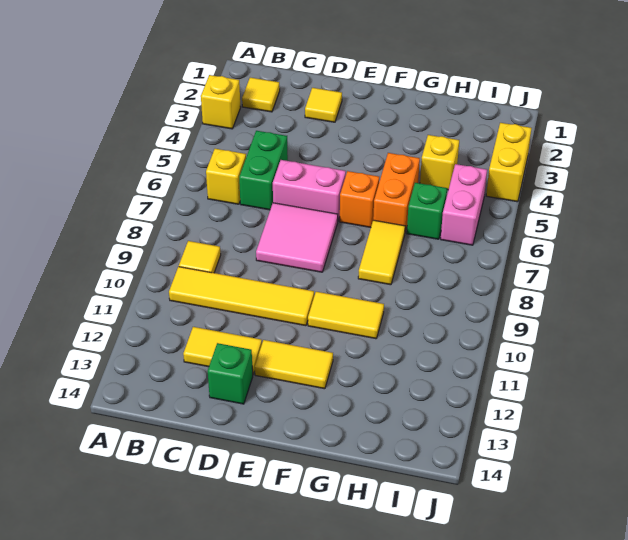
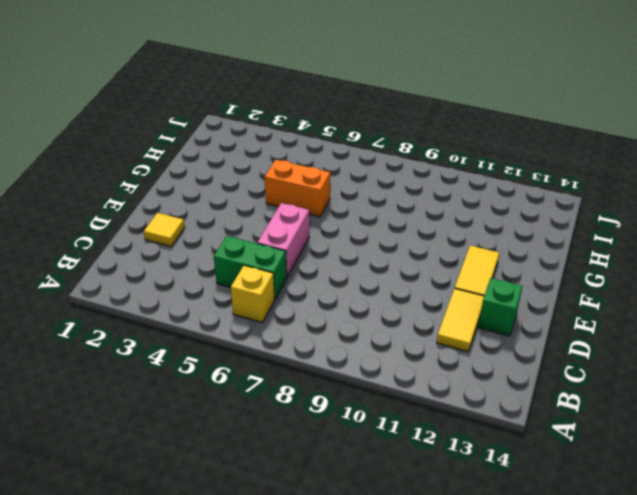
none -> yellow brick A3 level 1
none -> yellow tile B2 level 1
none -> yellow tile B9 level 1

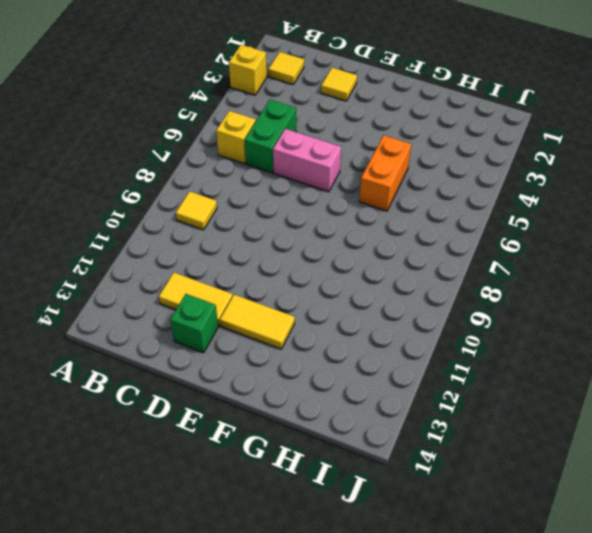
none -> yellow tile B10:E10 level 1
none -> pink tile D7:E8 level 1
none -> orange brick F6 level 1

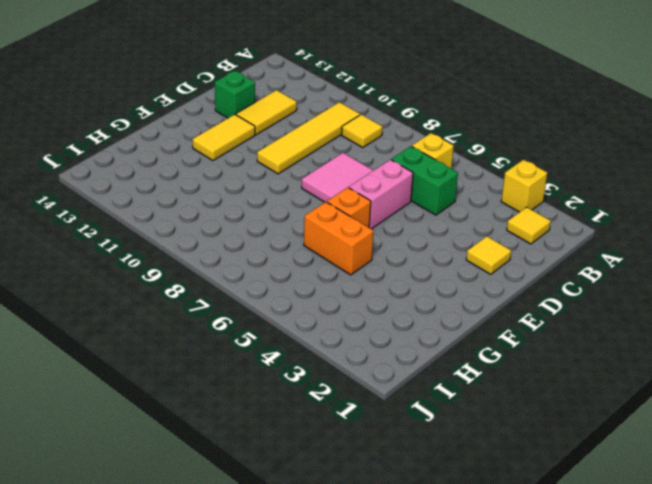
none -> yellow tile F10:G10 level 1
none -> yellow tile G7:G8 level 1
none -> yellow brick H4 level 1

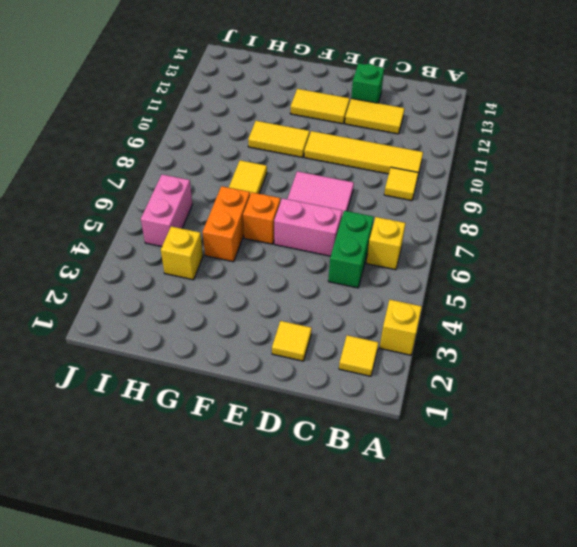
none -> green brick H6 level 1
none -> yellow brick J3:J4 level 1

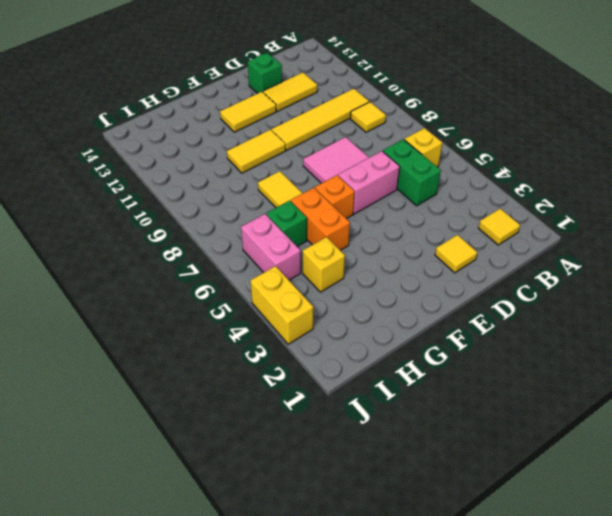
none -> yellow brick A3 level 1

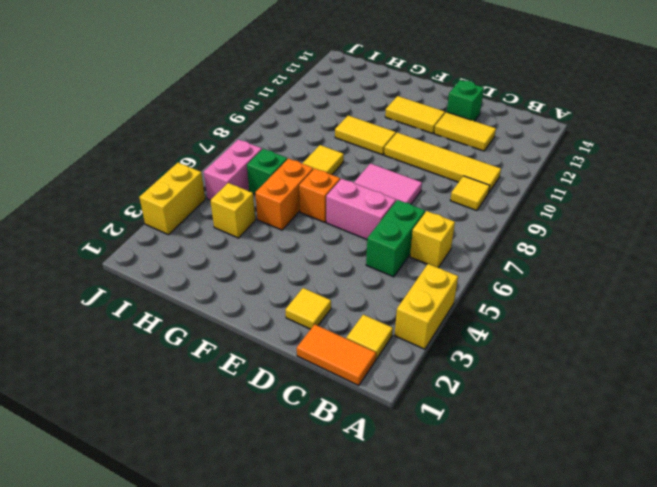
yellow brick A3:A4 level 1 -> yellow brick A3 level 1
orange tile B1:C1 level 1 -> none

